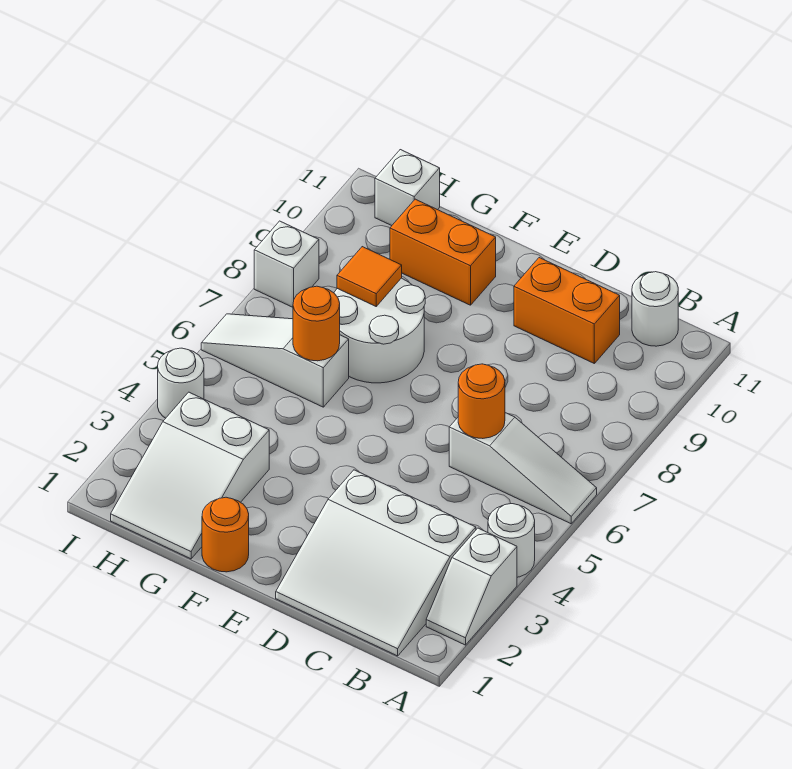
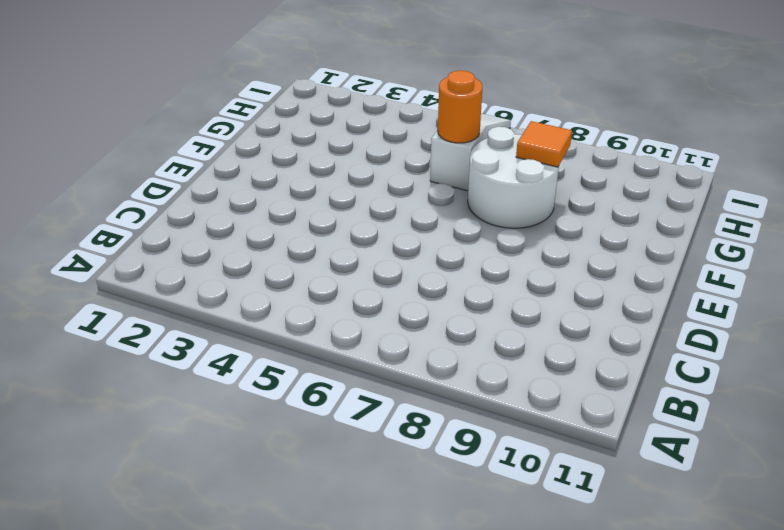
none -> white slope A2:A3 level 1 top 3
none -> white round brick A4 level 1
none -> white slope A6:C6 level 1 top C

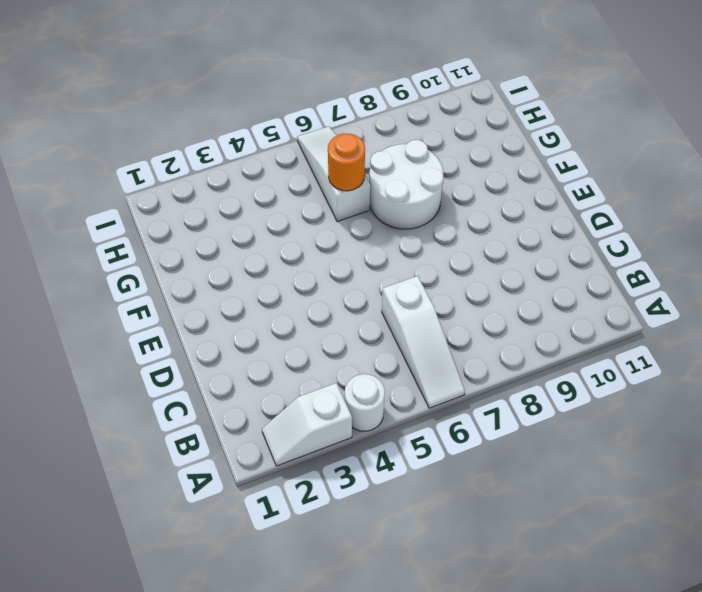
none -> white slope B1:D3 level 1 top 3
none -> white round brick B11 level 1
none -> orange brick C10:D10 level 1

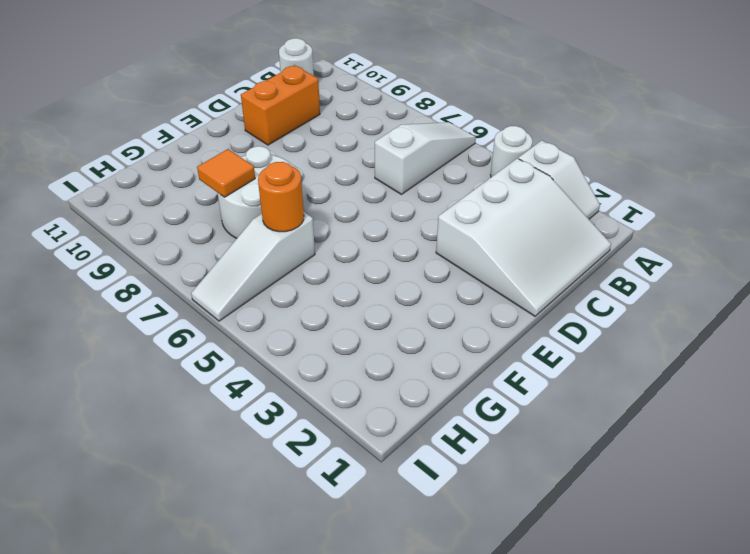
none -> orange round brick F1 level 1
none -> orange brick F10:G10 level 1
none -> white slope G1:H3 level 1 top 3

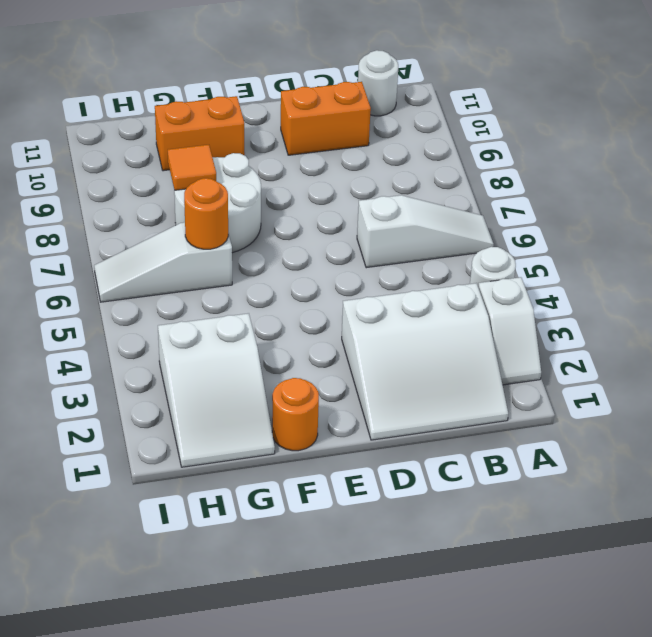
none -> white brick H11 level 1
none -> white round brick I4 level 1
none -> white brick I8 level 1

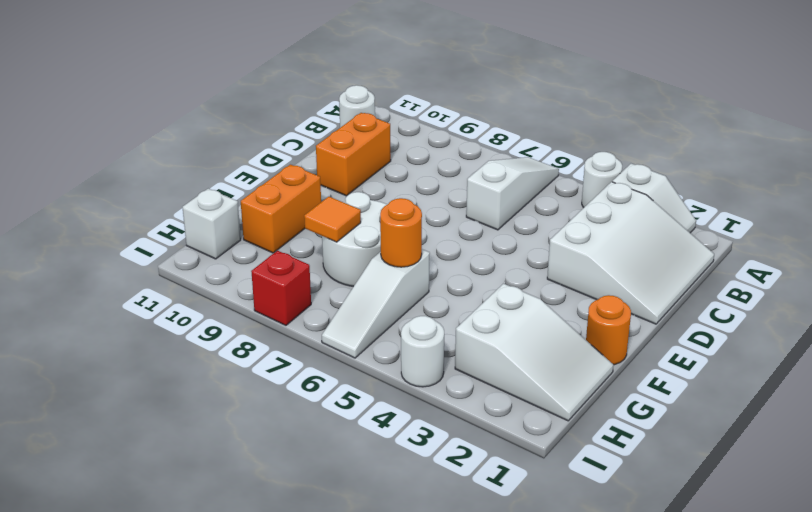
red brick I8 level 1 -> white brick I8 level 1
none -> orange round brick C6 level 2

